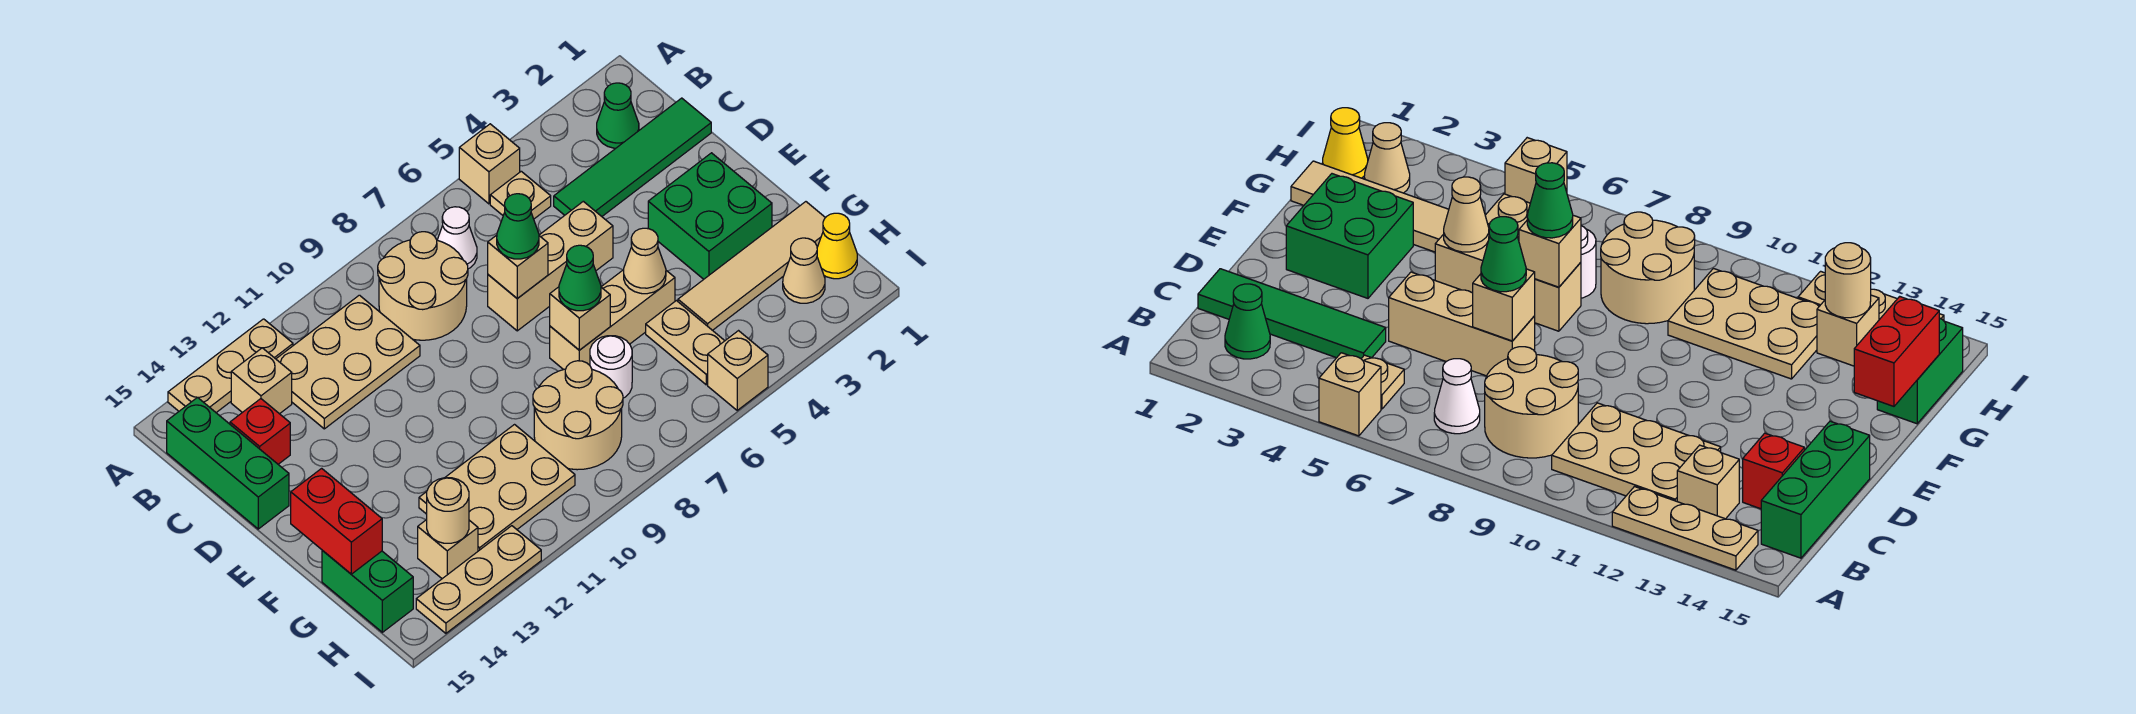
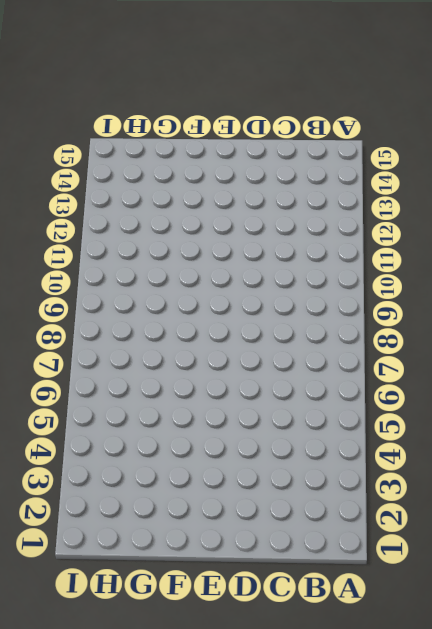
none -> tan brick A5 level 1
none -> tan plate A12:A14 level 1
none -> green cone B2 level 1
none -> tan plate B5 level 1

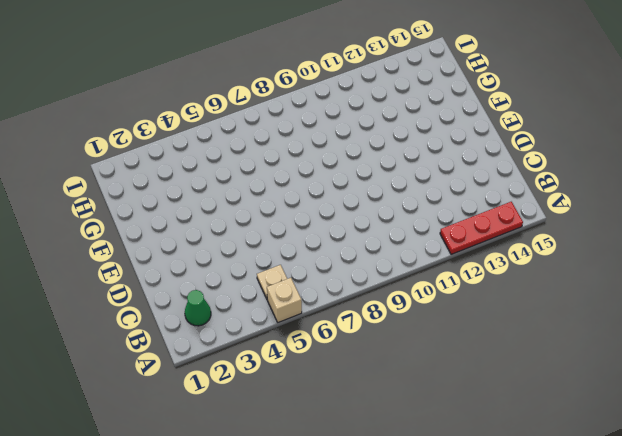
red plate A12:A14 level 1 -> tan plate A12:A14 level 1
none -> white cone B7 level 1
none -> tan round brick B8:C9 level 1
none -> tan plate B10:C12 level 1
none -> tan brick B13 level 1

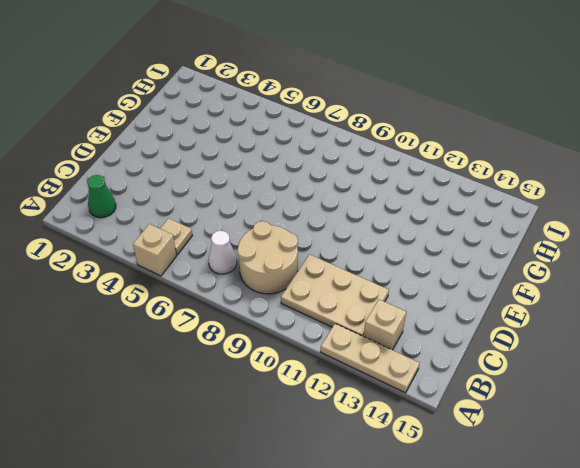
none -> green brick B15:D15 level 1
none -> green tile C1:C4 level 1
none -> red brick C14 level 1
none -> tan brick D5:D7 level 1

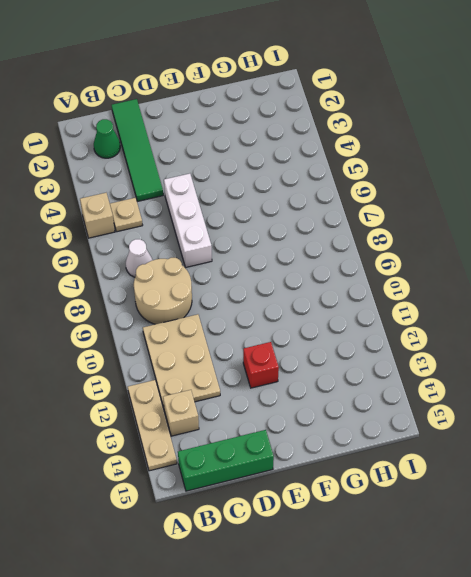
white brick D5:D7 level 1 -> tan brick D5:D7 level 1
red brick E12 level 1 -> red brick C14 level 1
none -> green brick E2:F3 level 1
none -> tan brick F5:F7 level 1
none -> tan tile G1:G4 level 1
none -> tan plate G5:H5 level 1

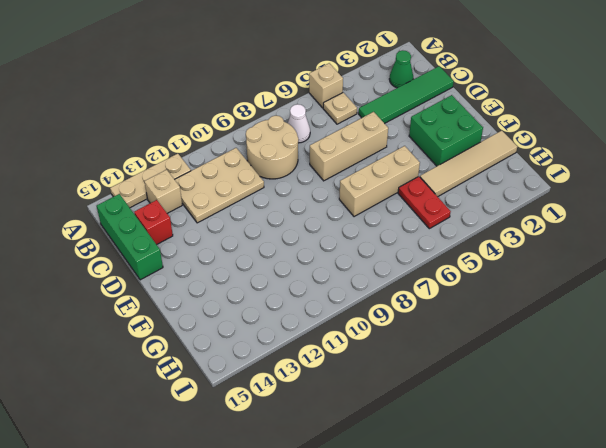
red plate G5:H5 level 1 -> tan plate G5:H5 level 1
none -> white round brick G7 level 1
none -> tan round brick G8:H9 level 1
none -> tan plate G10:H12 level 1
none -> green brick G15:H15 level 1

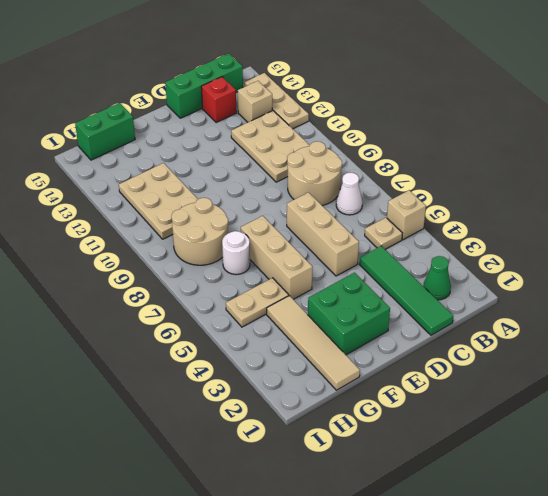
none -> yellow cone H1 level 1
none -> tan cone H2 level 1
none -> tan brick H13 level 1
none -> tan brick I5 level 1

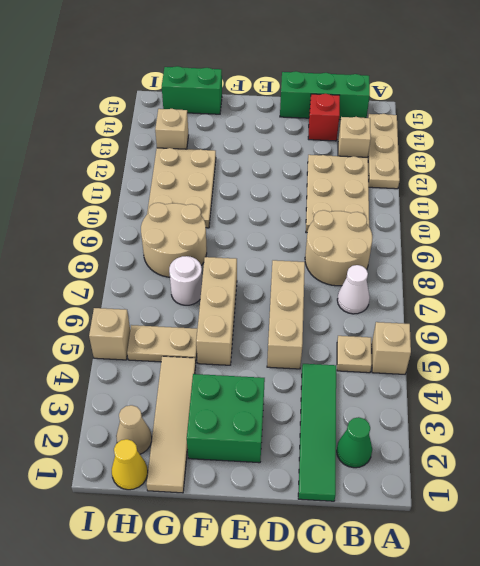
none -> tan plate I12:I14 level 1
none -> tan brick D7 level 2
none -> tan cone F5 level 2
none -> tan brick F7 level 2

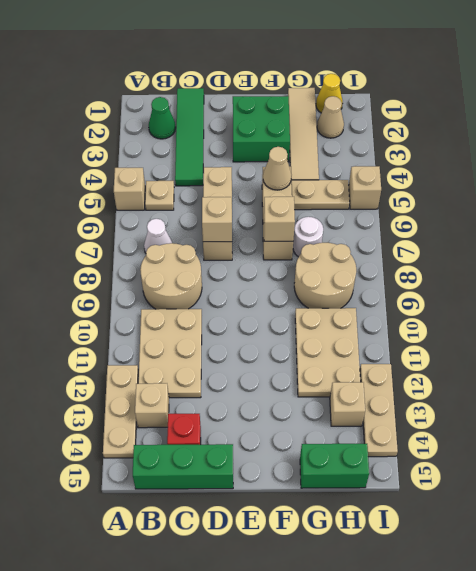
none -> red brick F15:G15 level 2
none -> tan round brick H13 level 2
none -> green cone D7 level 3
none -> green cone F7 level 3

